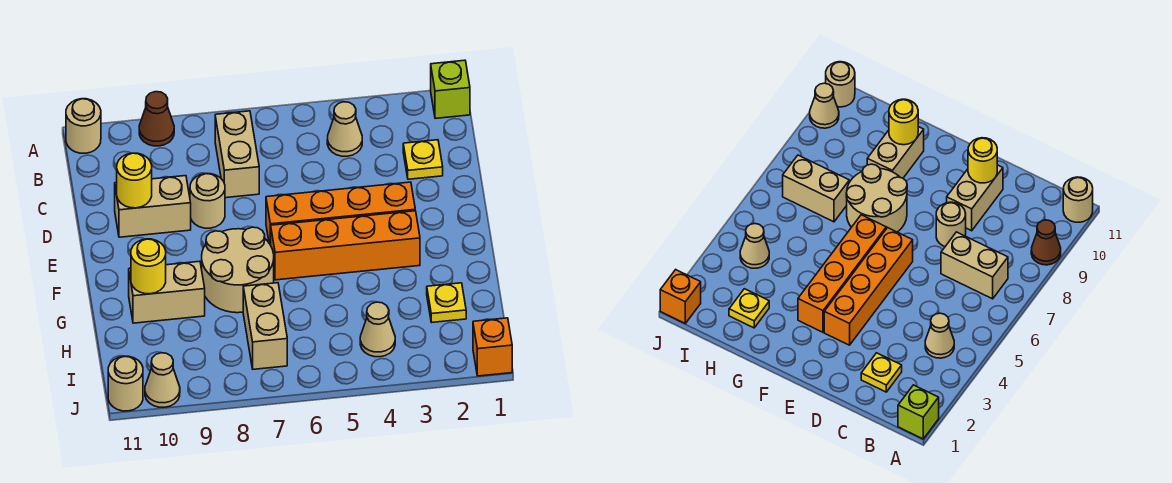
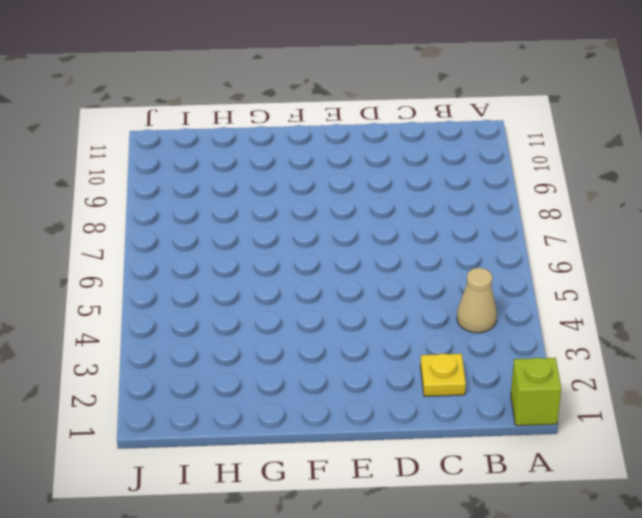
none -> brown cone A9 level 1
none -> tan round brick A11 level 1
none -> tan brick B7:C7 level 1

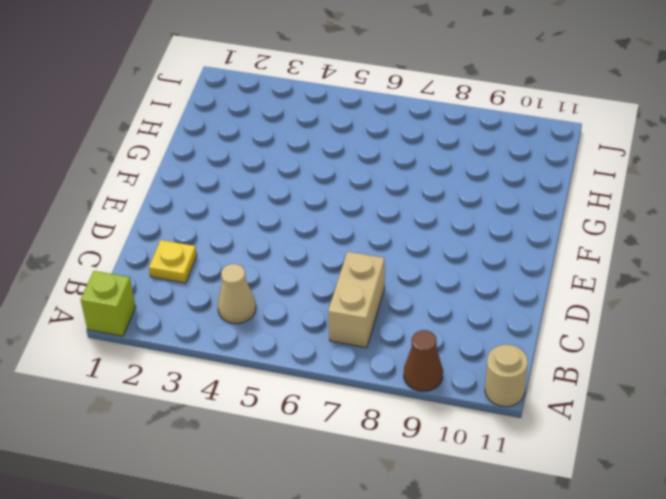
none -> tan round brick D8 level 1
none -> tan brick D9:D10 level 1
none -> orange brick E3:E6 level 1

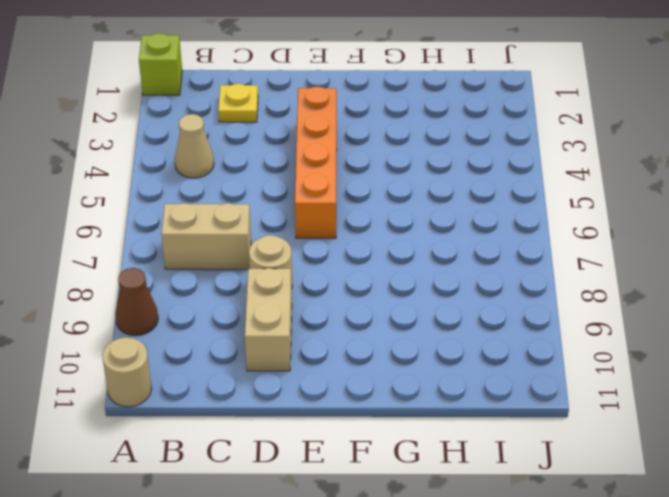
none -> orange brick F3:F6 level 1
none -> tan round brick F7:G8 level 1
none -> tan brick G9:G10 level 1

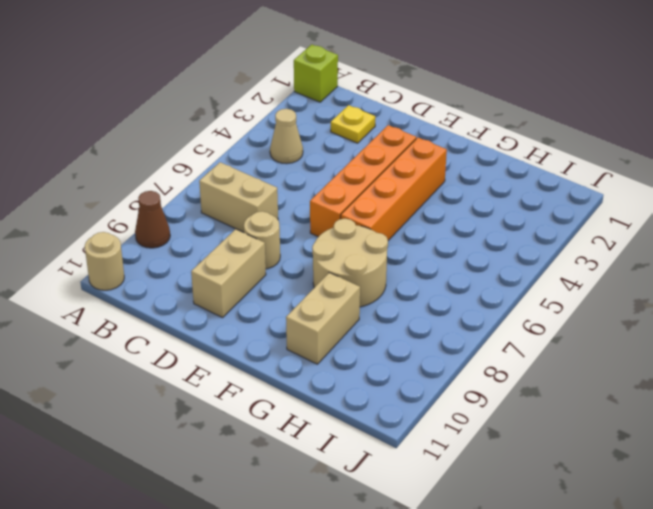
none -> yellow plate H2 level 1
none -> tan brick H7:I7 level 1
none -> tan cone I4 level 1

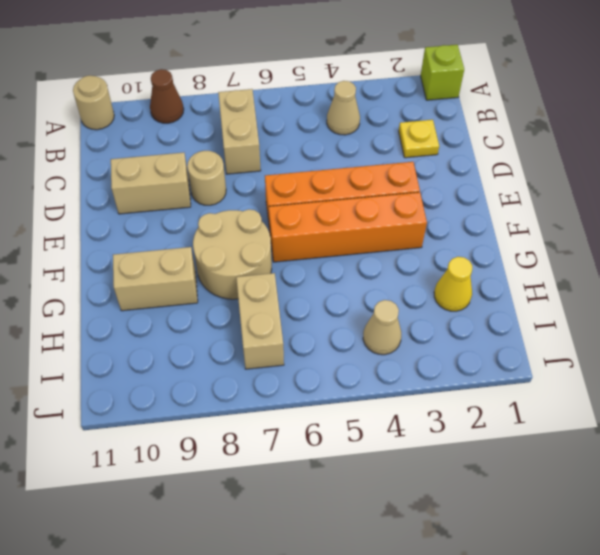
yellow cone H2 level 1 -> yellow plate H2 level 1
none -> orange brick J1 level 1
none -> tan cone J10 level 1
none -> tan round brick J11 level 1

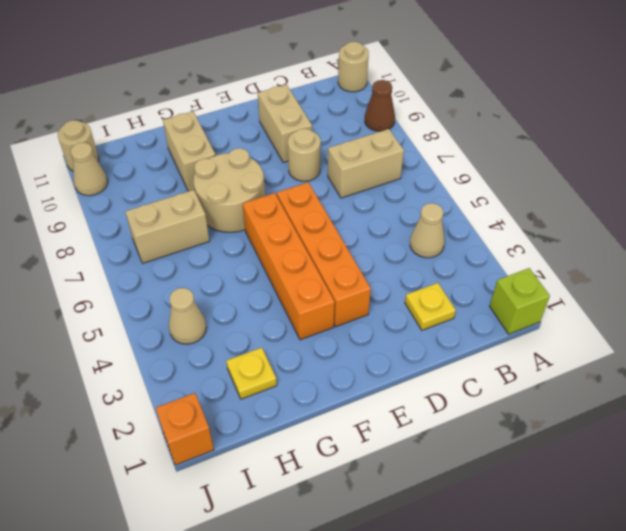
none -> yellow round brick D10 level 2
none -> yellow round brick G10 level 2

